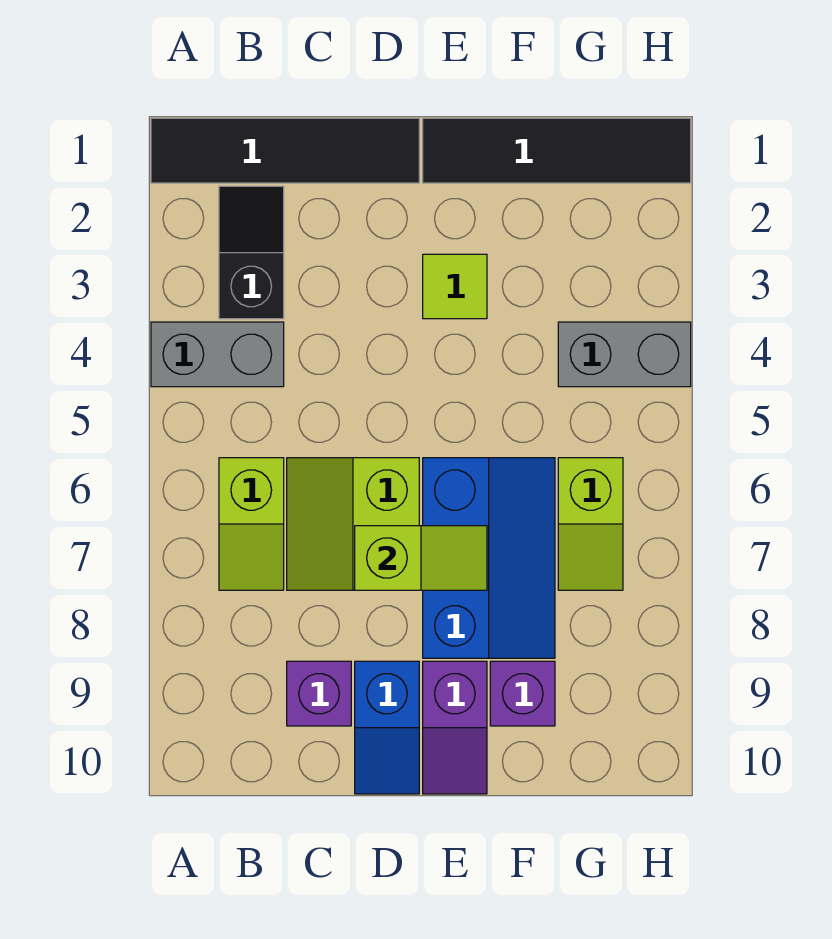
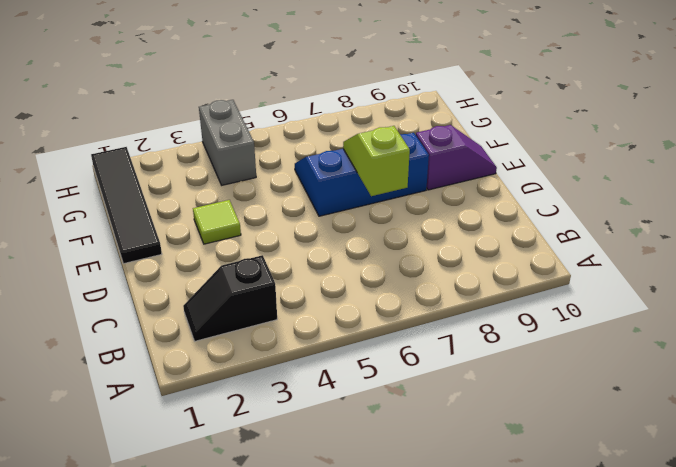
none -> black tile A1:D1 level 1
none -> grey brick A4:B4 level 1
none -> lime slope B6:B7 level 1 top 6

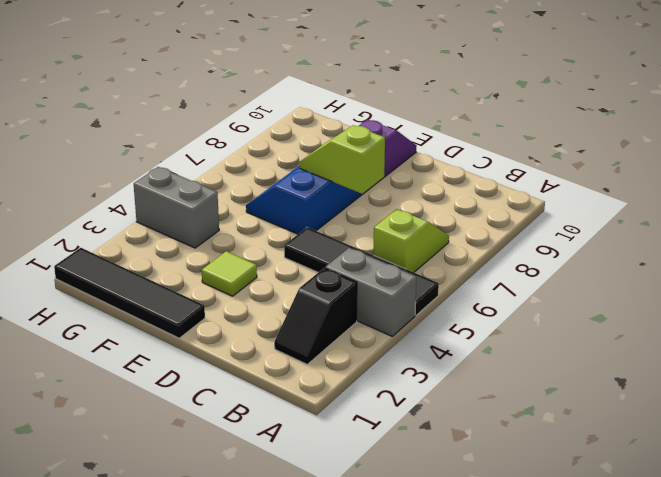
black tile A5:D5 level 1 -> black tile A1:D1 level 1
none -> lime slope C6:D7 level 1 top D
none -> purple brick C9 level 1
none -> blue slope D9:D10 level 1 top 9

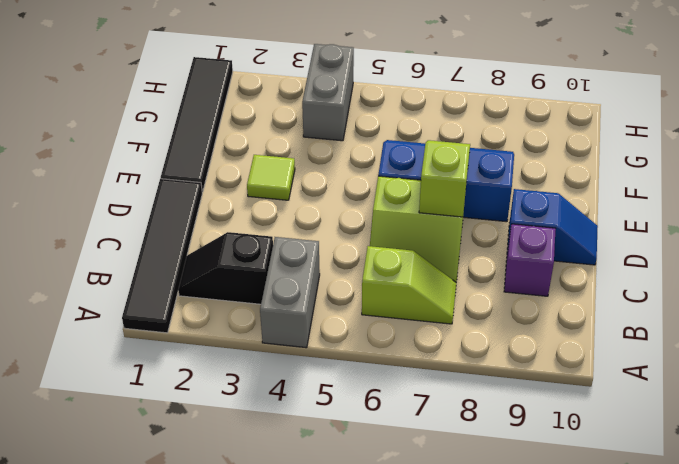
none -> purple slope E9:E10 level 1 top 9
none -> purple brick F9 level 1
none -> lime slope G6:G7 level 1 top 6

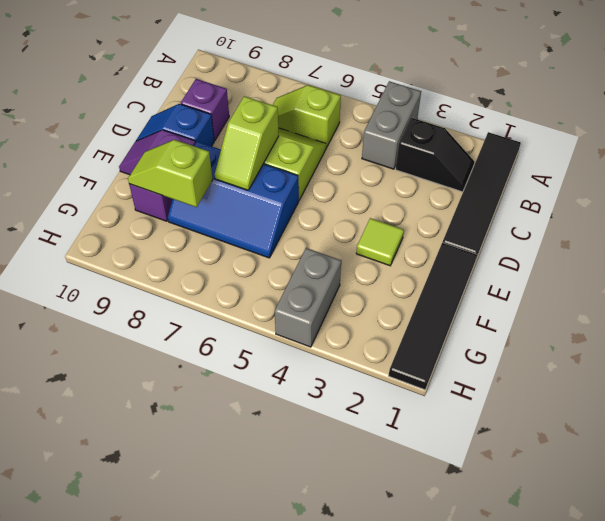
lime slope F8:F9 level 2 top 8 -> lime slope G6:G7 level 1 top 6

